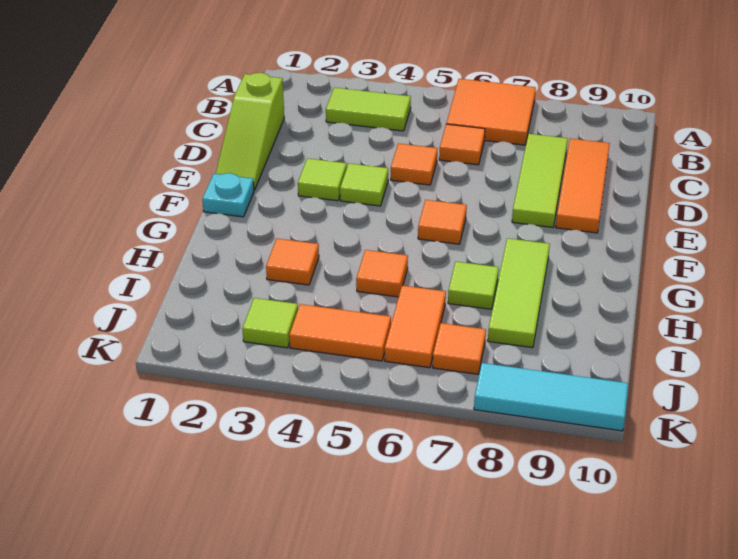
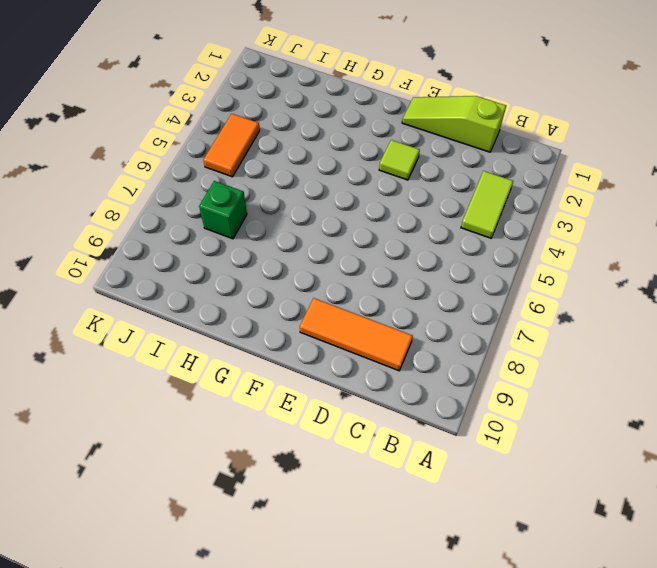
green brick I7 level 1 -> none
none -> orange tile A6:B7 level 1
none -> orange tile C6 level 1
none -> lime tile C8:E8 level 1

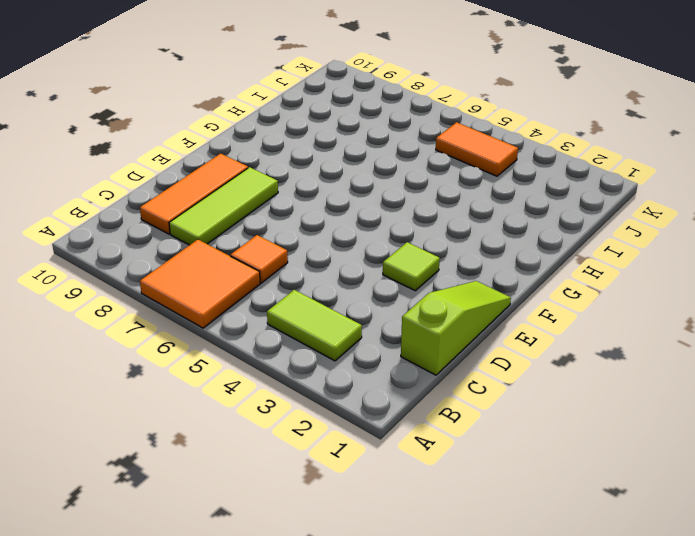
none -> orange tile D5 level 1
none -> lime tile E4 level 1
none -> cyan plate F1 level 1

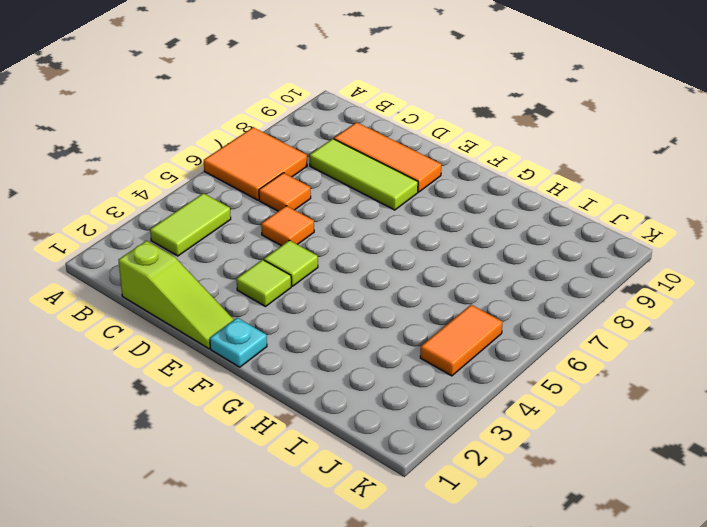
none -> orange tile F6 level 1
none -> lime tile G8:I8 level 1
none -> orange tile H3 level 1

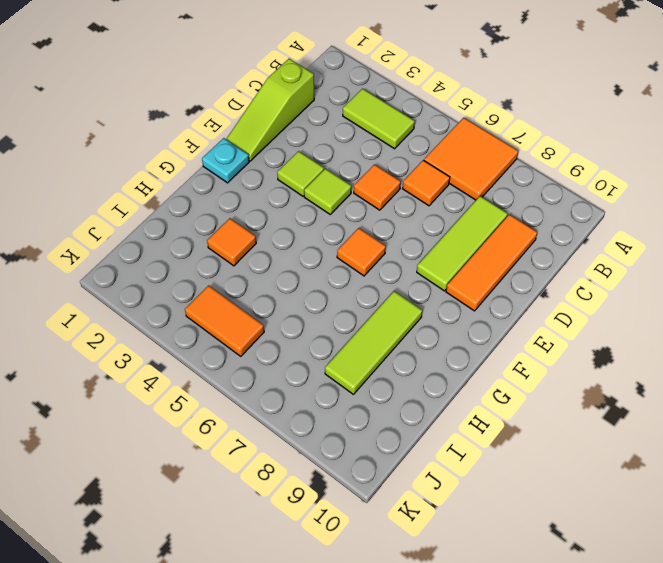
none -> orange tile H5 level 1
none -> lime tile H7 level 1
none -> orange tile I6:J6 level 1

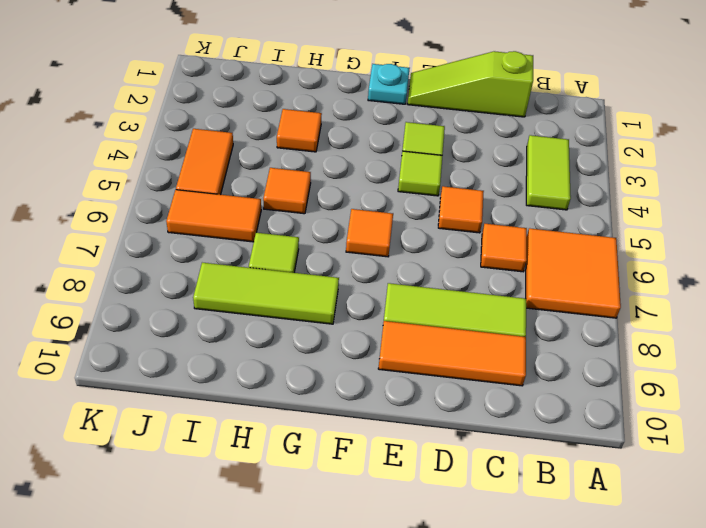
none -> lime tile J3 level 1
none -> orange tile J7 level 1
none -> cyan tile K8:K10 level 1

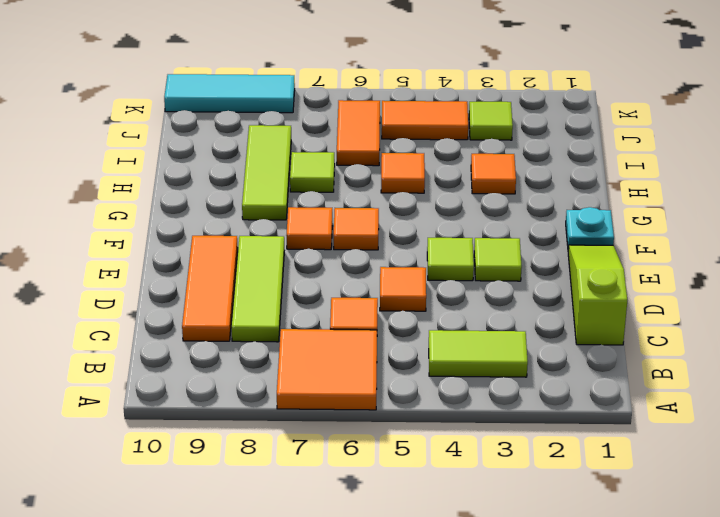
orange tile F7 level 1 -> orange tile J7 level 1

